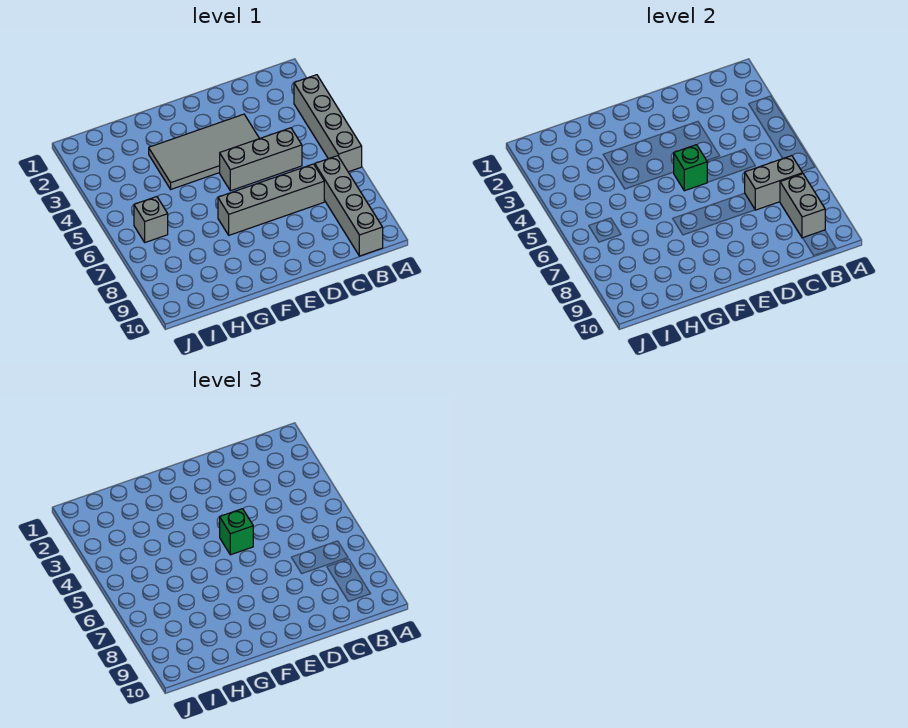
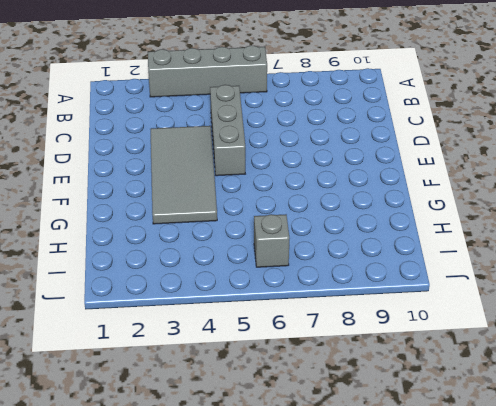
none -> grey brick B7:B10 level 1
none -> grey brick C7:F7 level 1

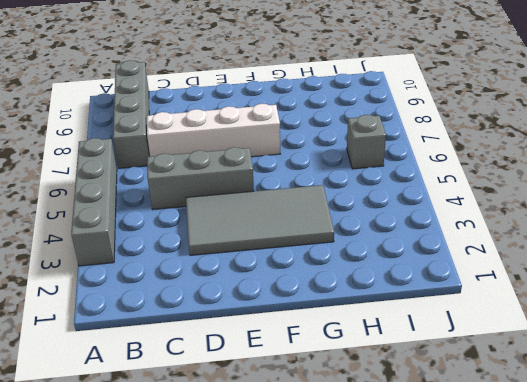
white brick C7:F7 level 1 -> grey brick C7:F7 level 1
none -> grey brick B7:C7 level 2
none -> grey brick B8:B9 level 2

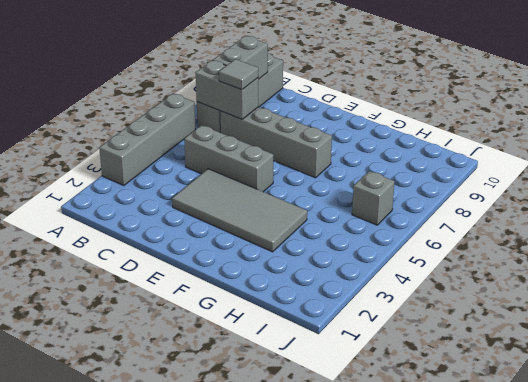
grey tile C7 level 3 -> none
none -> green brick E5 level 2
none -> green brick E5 level 3

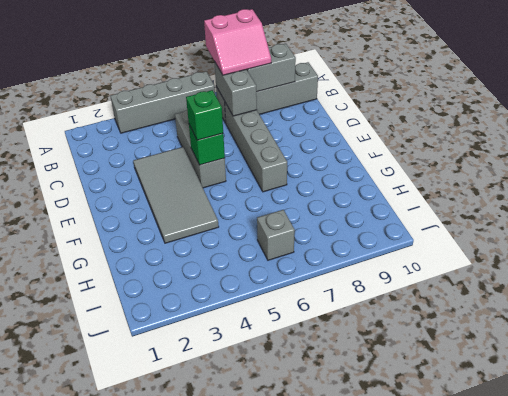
pink slope A7:B8 level 3 top A -> none

